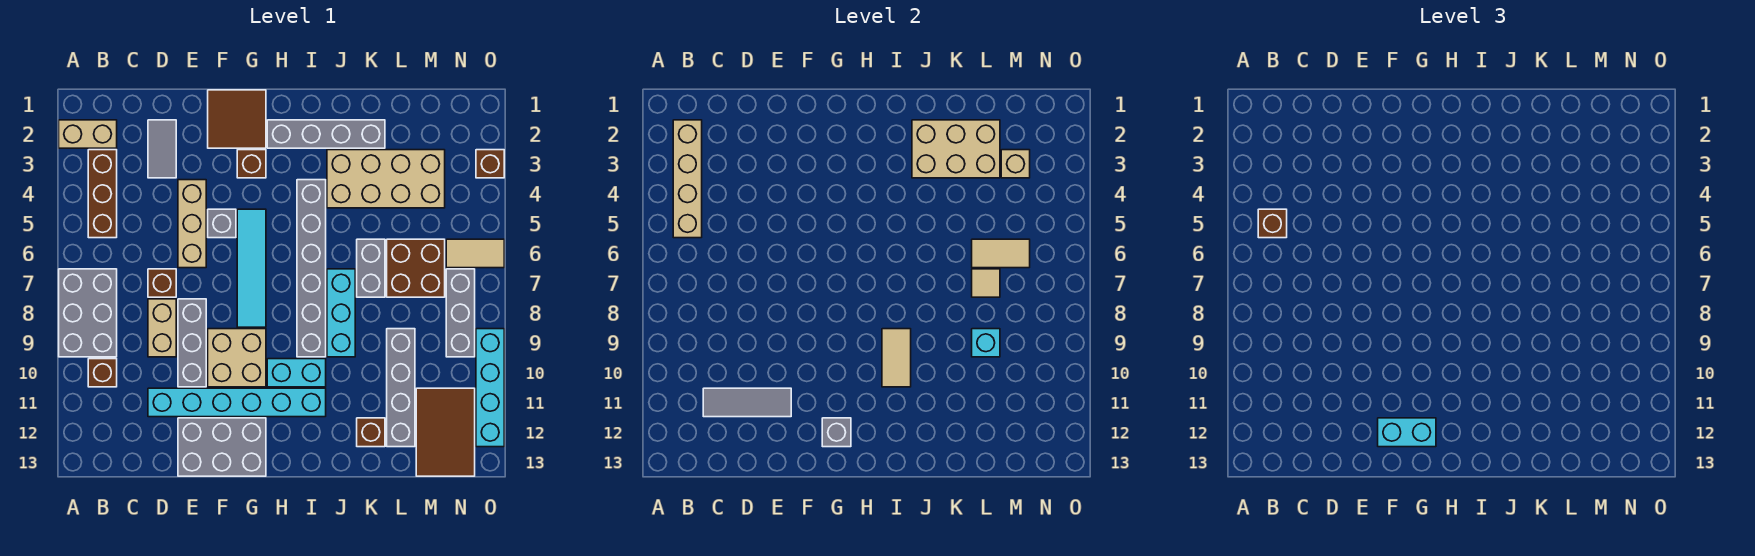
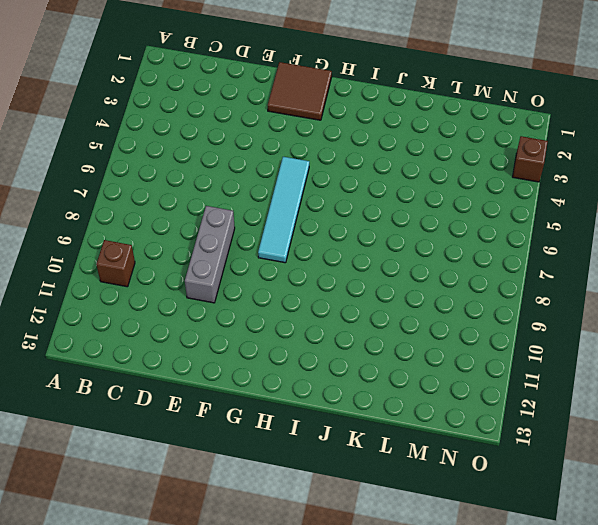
none -> tan brick A2:B2 level 1
none -> grey brick A7:B9 level 1
none -> brown brick B3:B5 level 1
none -> grey tile D2:D3 level 1

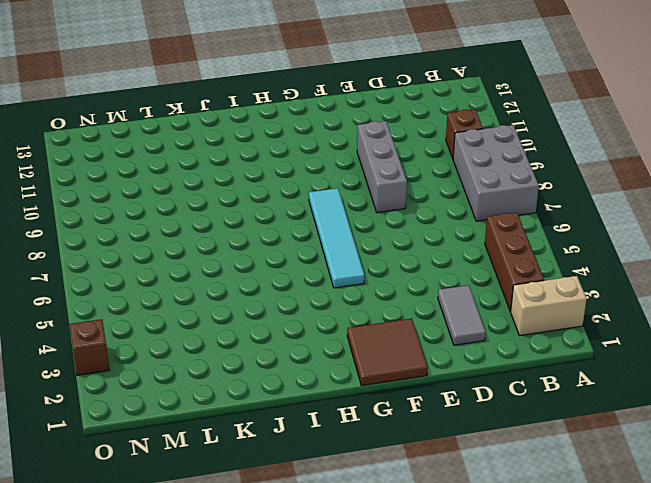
none -> brown brick D7 level 1
none -> tan brick D8:D9 level 1
none -> cyan brick D11:I11 level 1
none -> tan brick E4:E6 level 1

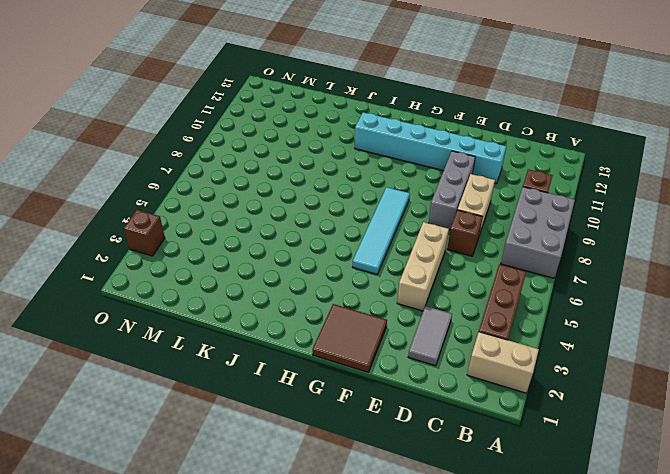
none -> grey brick E12:G13 level 1
none -> grey brick F5 level 1
none -> tan brick F9:G10 level 1
none -> brown brick G3 level 1

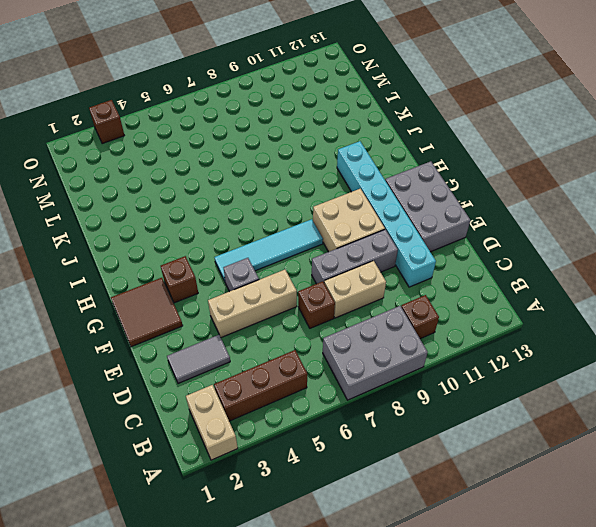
none -> grey brick H2:K2 level 1
none -> cyan brick H10:I10 level 1
none -> grey brick I4:I9 level 1
none -> tan brick J3:M4 level 1

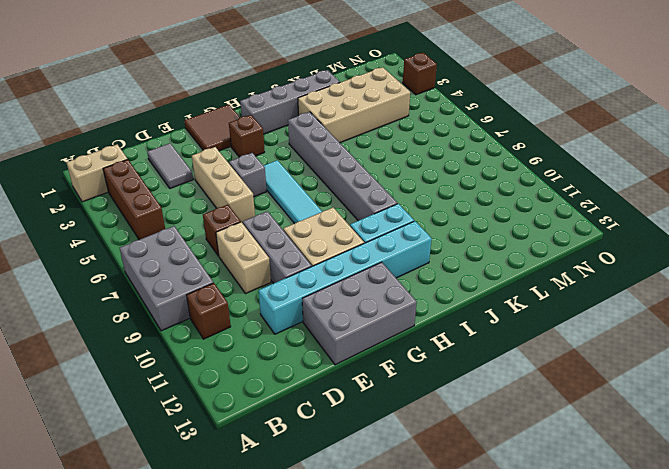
none -> cyan brick J7:J9 level 1
none -> grey brick K6:K7 level 1
none -> brown brick K12 level 1
none -> brown brick L6:M7 level 1

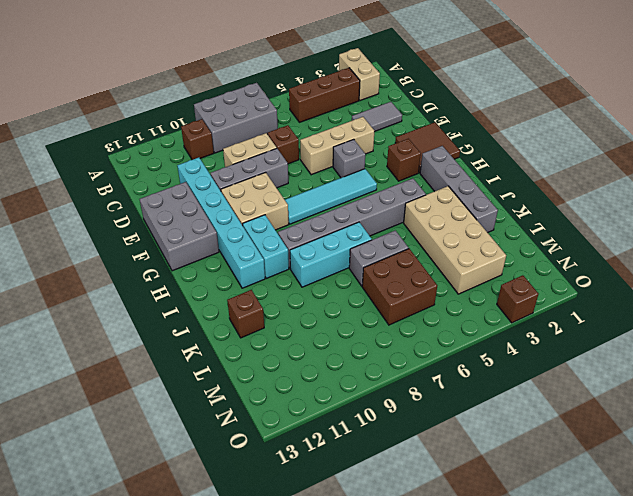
none -> grey brick L9:L12 level 1
none -> brown tile M11:N13 level 1
none -> tan tile N6:O6 level 1
none -> grey brick N7:N9 level 1

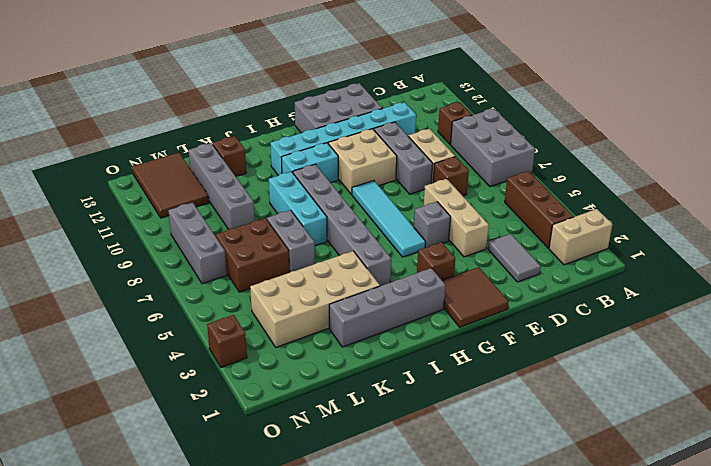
none -> tan tile N6:O6 level 1
none -> cyan brick O9:O12 level 1
none -> tan brick B2:B5 level 2
none -> grey tile C11:E11 level 2

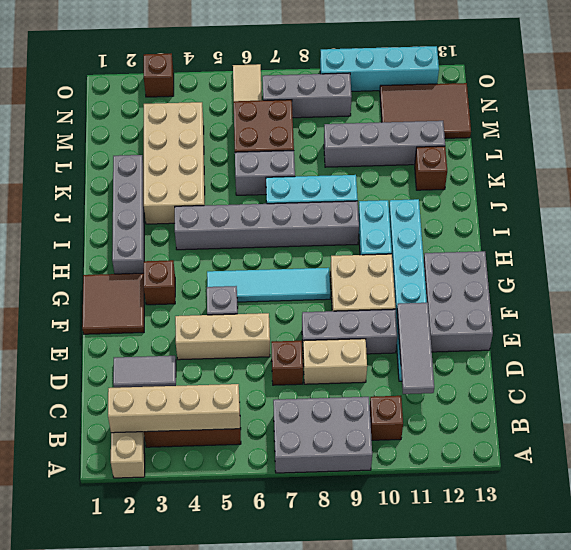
none -> grey brick G12 level 2
none -> tan tile I9:I10 level 2
none -> tan brick J2:L3 level 2
none -> tan tile L6:M6 level 2

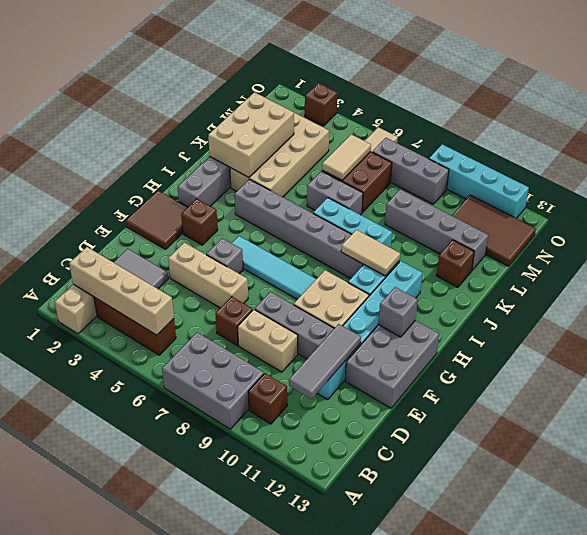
none -> tan tile L7 level 2
none -> cyan brick L9 level 2
none -> tan brick M3 level 2
none -> brown brick B5 level 3

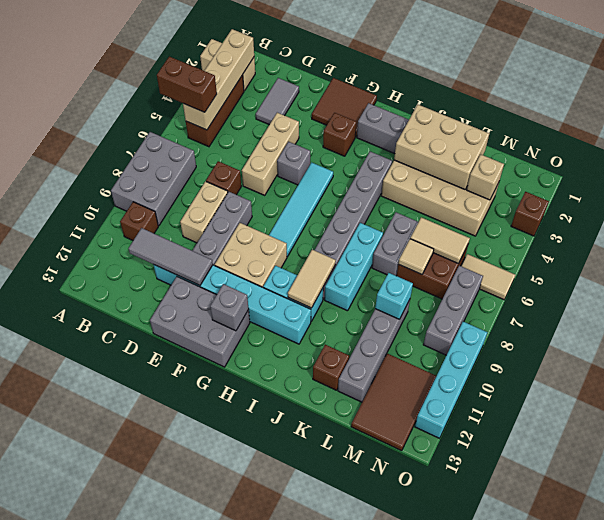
brown brick A5:B5 level 3 -> brown brick B5 level 3
none -> cyan brick F12:G12 level 3

